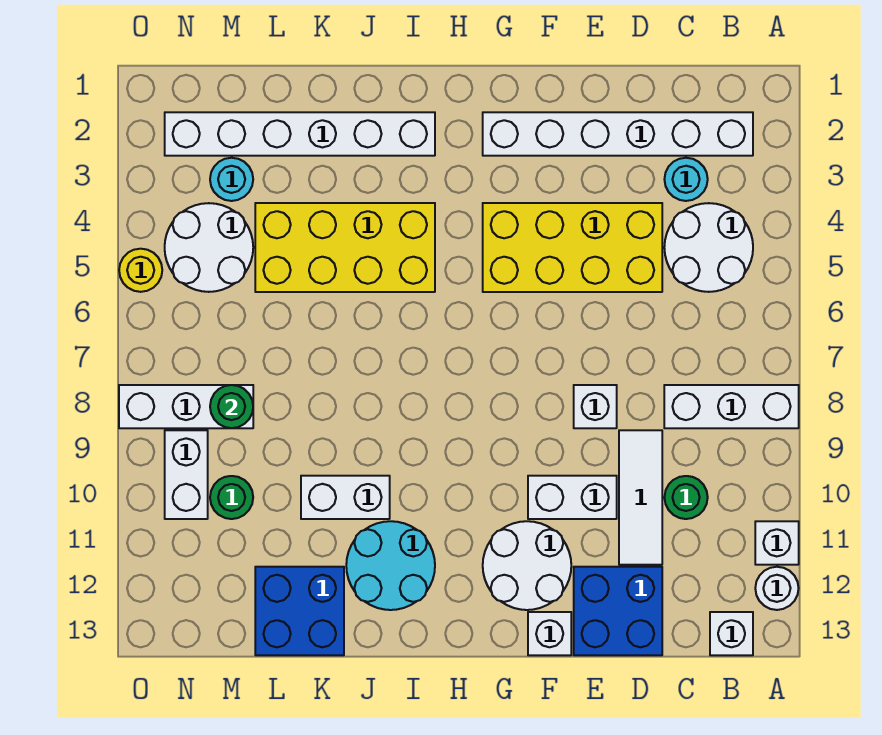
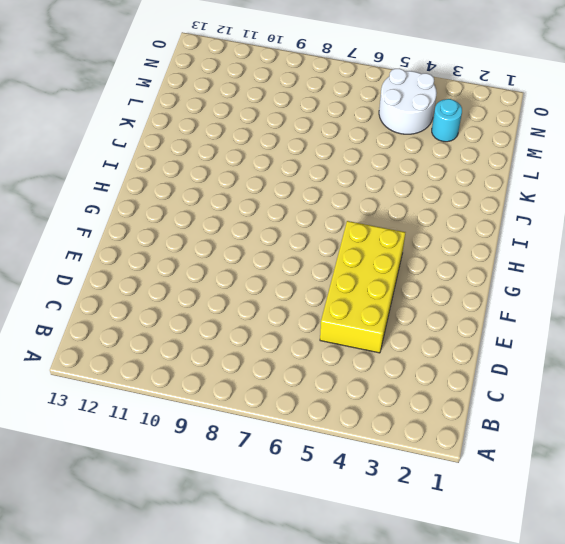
none -> white brick A8:C8 level 1
none -> white brick A11 level 1
none -> white round brick A12 level 1

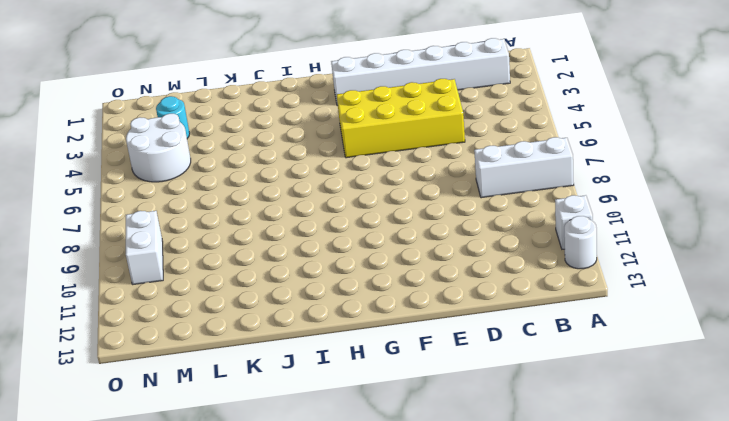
none -> white round brick B4:C5 level 1
none -> white brick B13 level 1
none -> cyan round brick C3 level 1

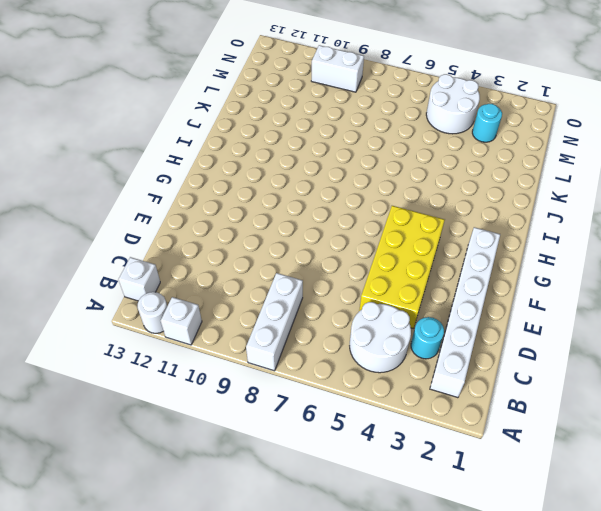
none -> green round brick C10 level 1
none -> white tile D9:D11 level 1
none -> blue brick D12:E13 level 1

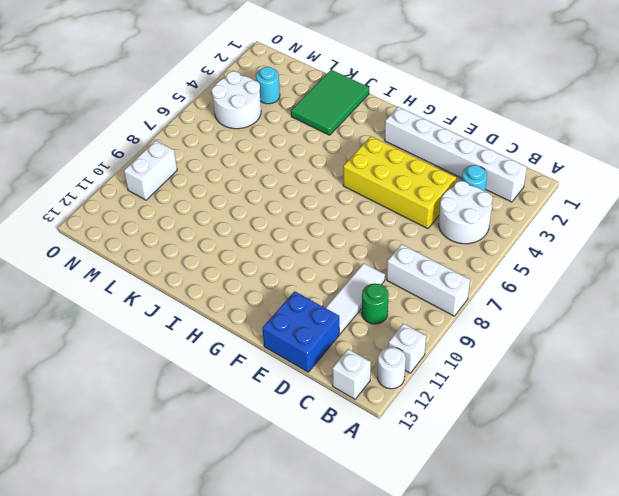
green tile J1:K3 level 1 -> white brick I2:N2 level 1
none -> white brick E8 level 1
none -> white brick E10:F10 level 1
none -> white round brick F11:G12 level 1

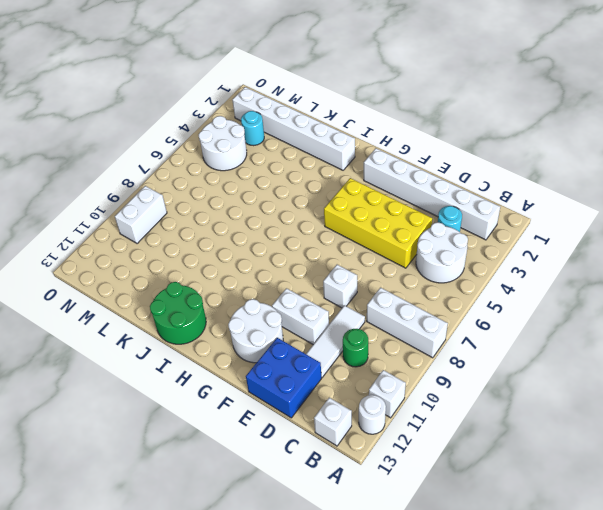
green round brick I12:J13 level 1 -> cyan round brick I11:J12 level 1
none -> white brick F13 level 1
none -> yellow brick I4:L5 level 1
none -> white brick J10:K10 level 1

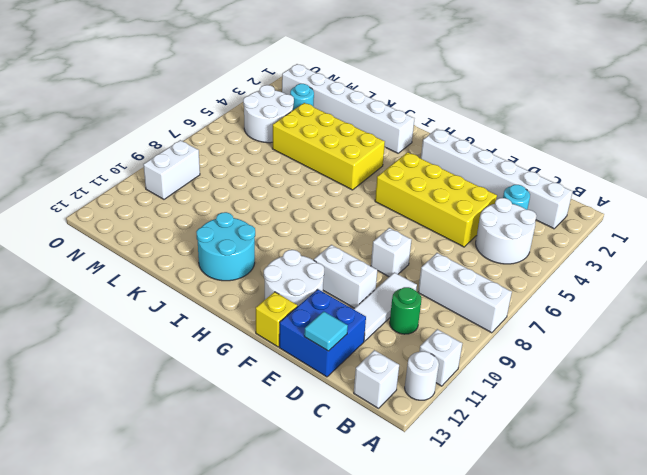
cyan tile D13 level 2 -> none
yellow brick F13 level 1 -> white brick F13 level 1
none -> white brick J10:K10 level 1
none -> blue brick K12:L13 level 1
none -> white brick M8:O8 level 1

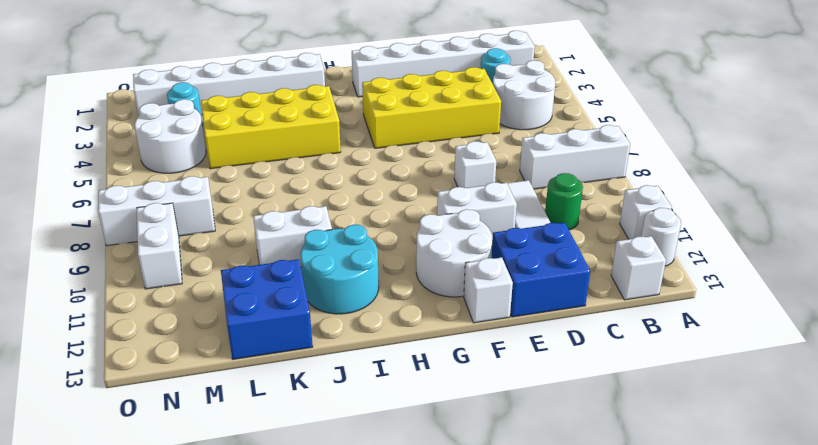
none -> green round brick M10 level 1
none -> yellow round brick O5 level 1
none -> green round brick M8 level 2

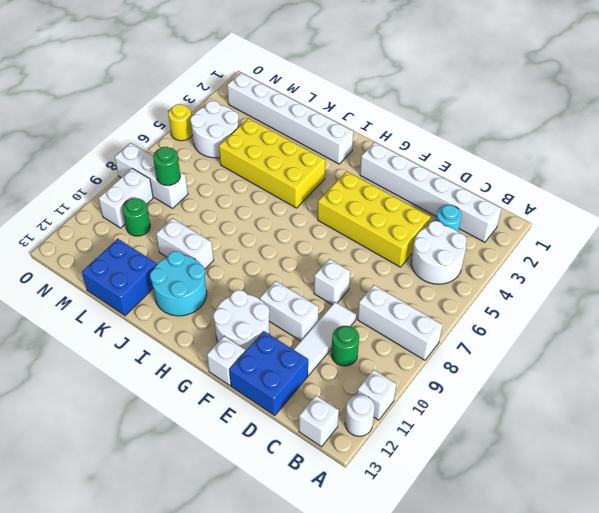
none -> cyan round brick M3 level 1

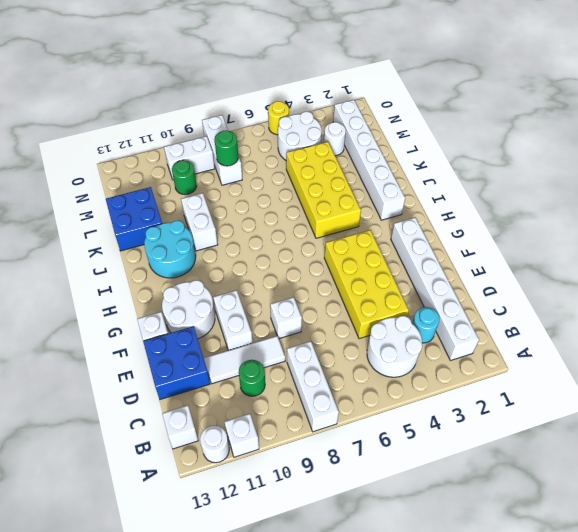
white round brick M3 level 1 -> cyan round brick M3 level 1

